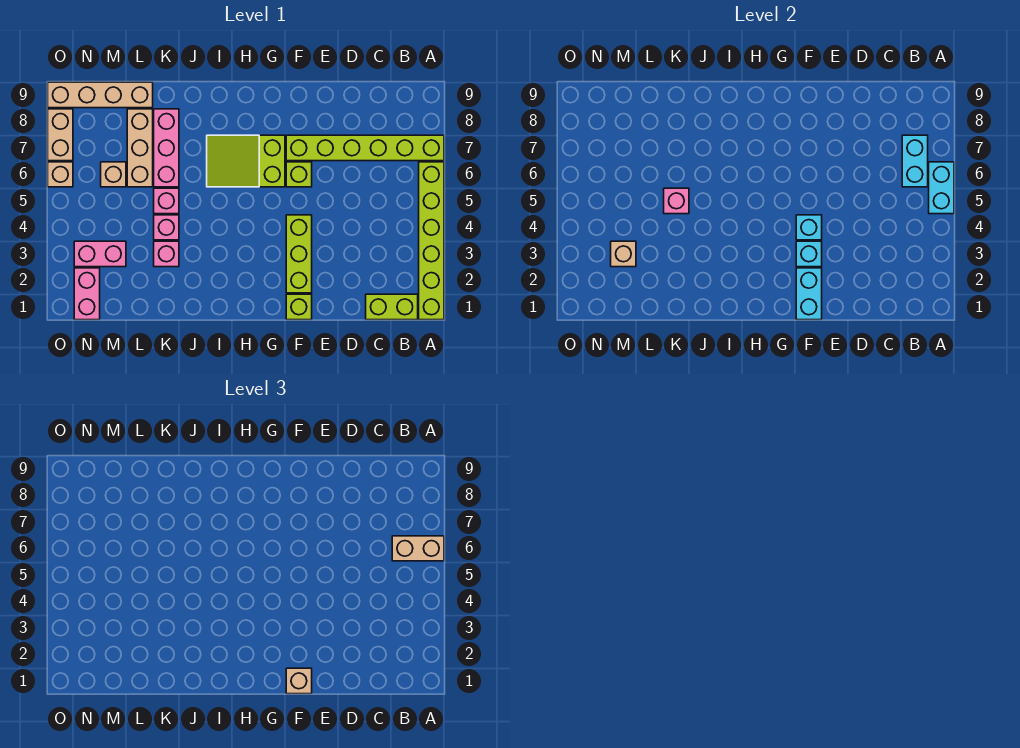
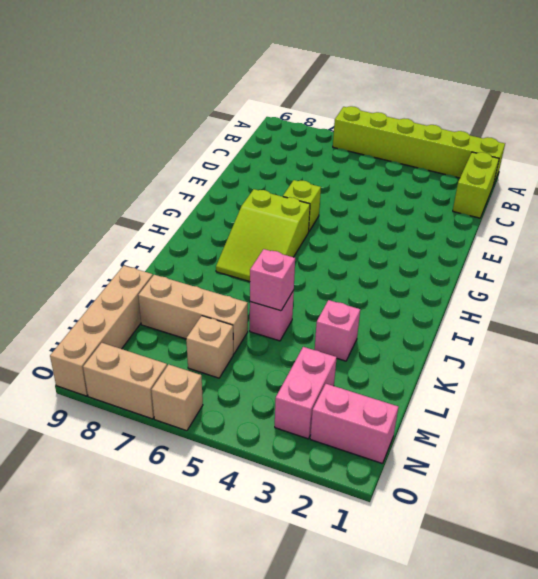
none -> lime brick A7:F7 level 1
none -> lime brick F1 level 1
none -> lime brick F2:F4 level 1

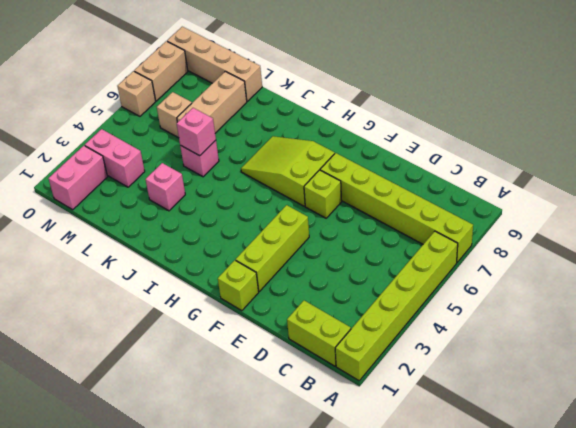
none -> pink brick K4 level 1
none -> pink brick K6:K8 level 1
none -> cyan brick A5:A6 level 2

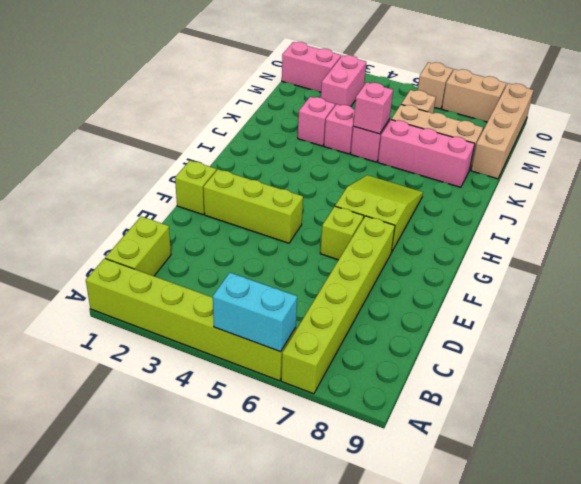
none -> cyan brick B6:B7 level 2
none -> cyan brick F1:F2 level 2
none -> cyan brick F3 level 2

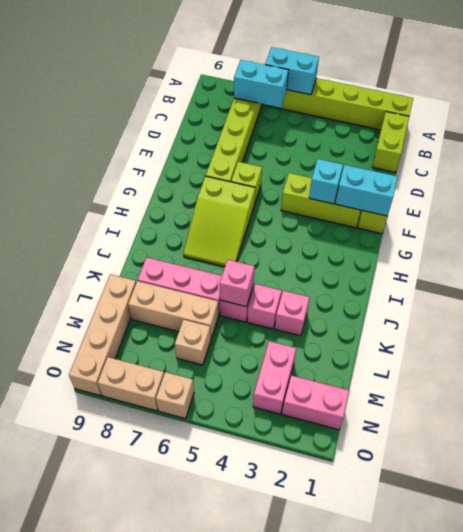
none -> cyan brick F4 level 2
none -> tan brick M3 level 2
none -> tan brick A6:B6 level 3

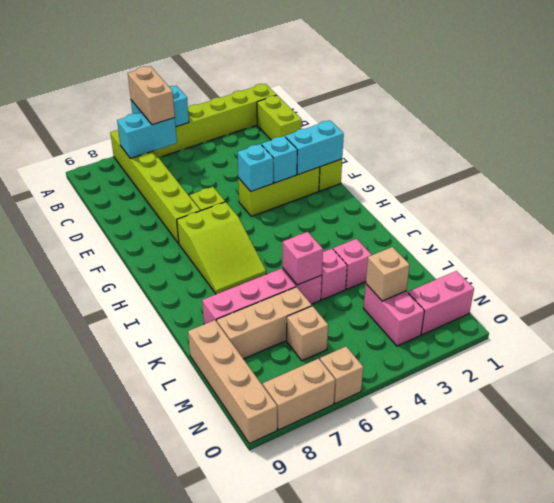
none -> tan brick F1 level 3

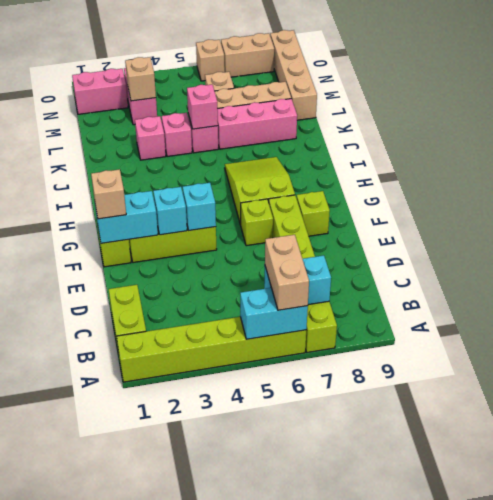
lime brick F8 level 1 -> none

